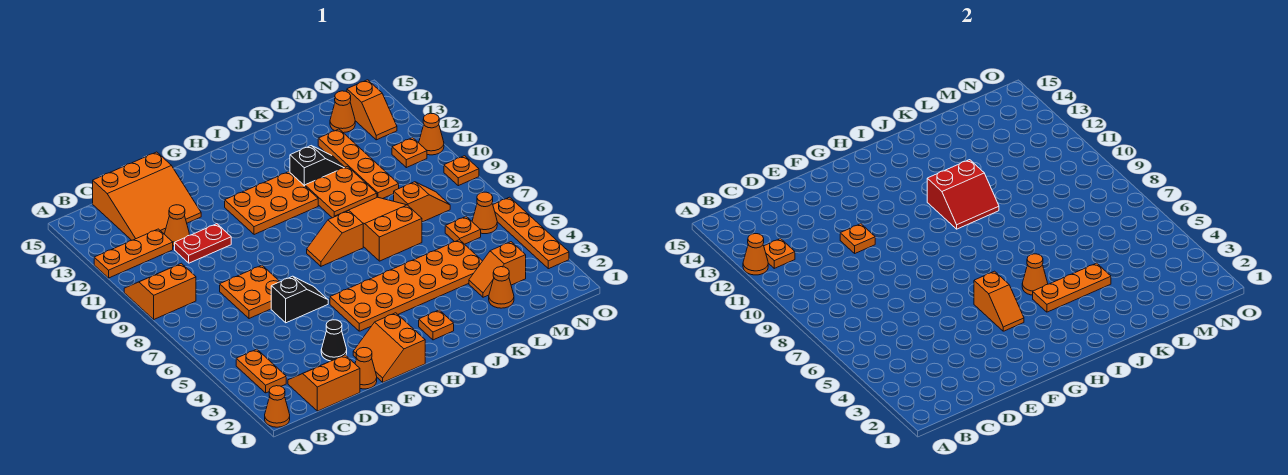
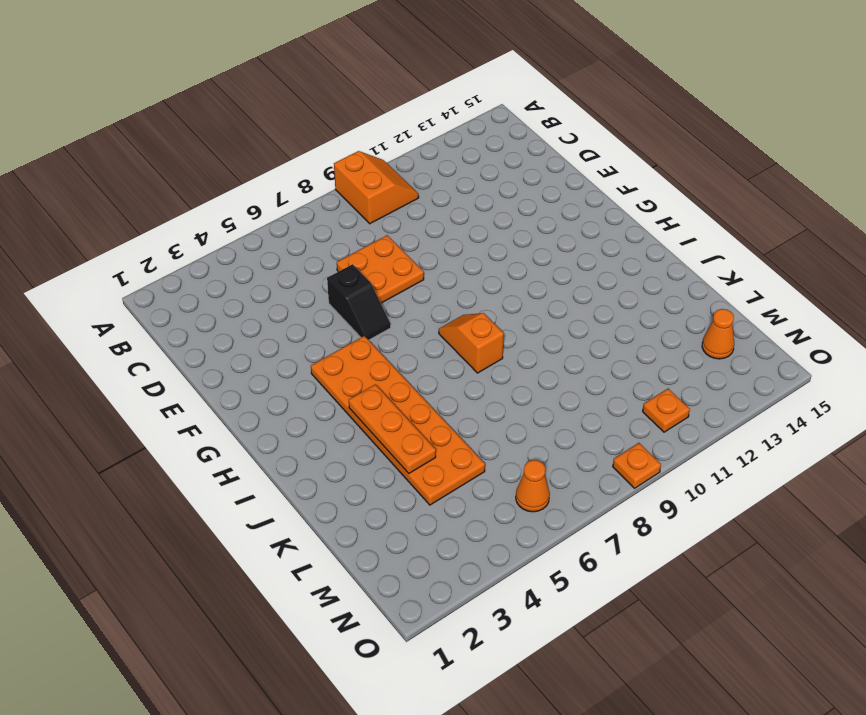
none -> orange cone A1 level 1
none -> orange plate A12:C12 level 1
none -> orange plate B3:B4 level 1
none -> orange slope C1:D2 level 1 top 1

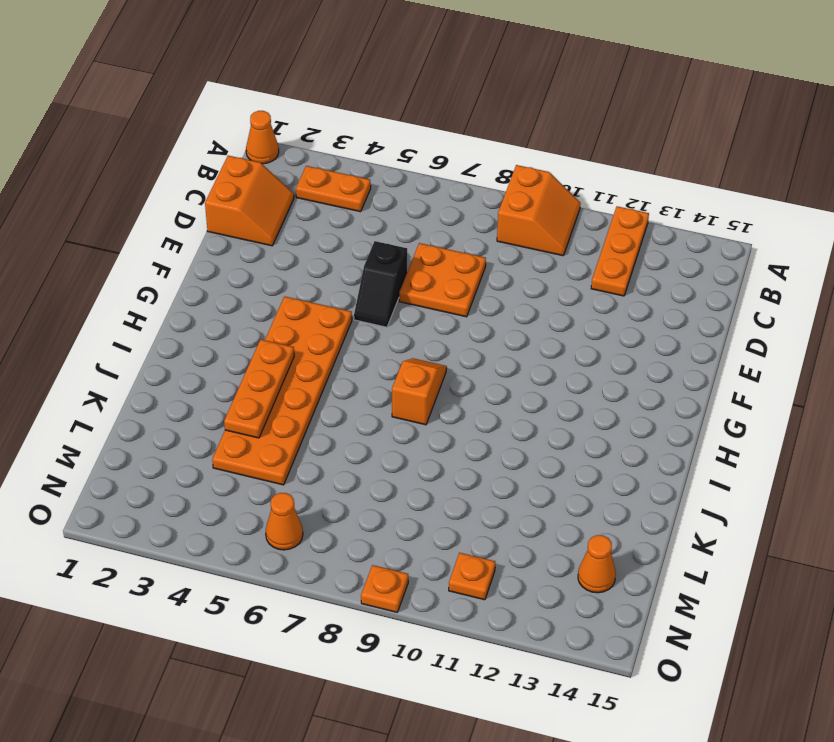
none -> orange slope C13:E15 level 1 top 15
none -> red plate D11:E11 level 1
none -> orange cone D12 level 1
none -> orange cone E1 level 1

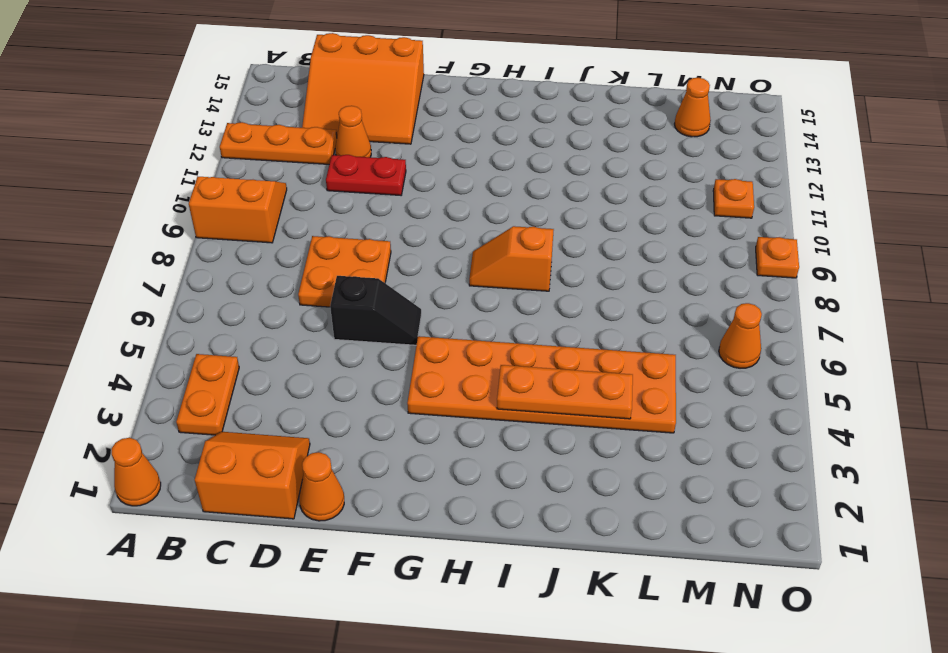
none -> black cone E3 level 1
none -> orange slope F1:G2 level 1 top G
none -> orange plate G11:I12 level 1
none -> orange plate I2 level 1

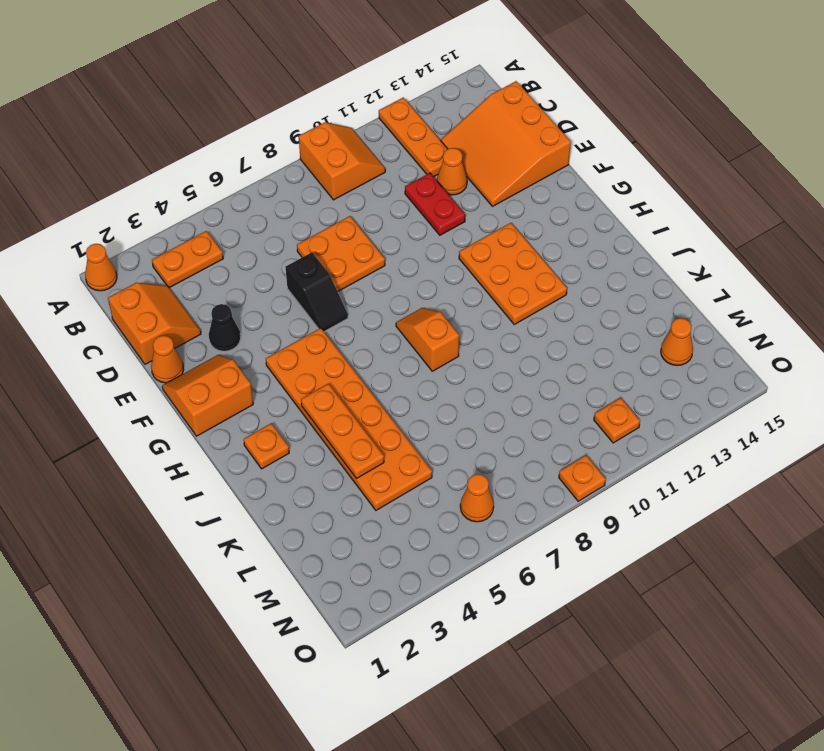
none -> orange slope J7:K9 level 1 top 7
none -> orange plate J10:K11 level 1
none -> black slope J12:K12 level 1 top J
none -> orange cone L2 level 1

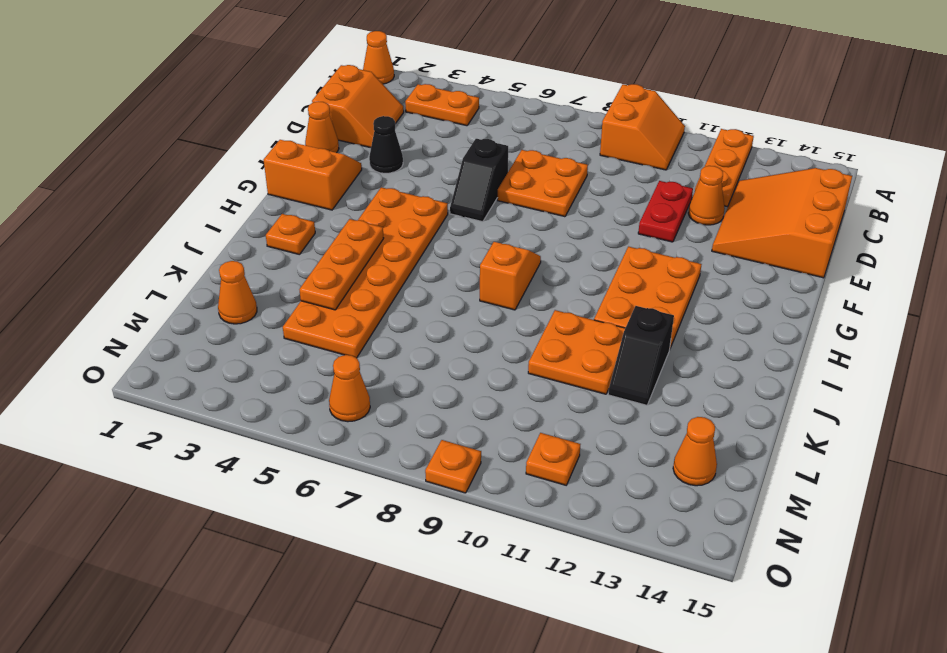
none -> orange slope J7:K9 level 1 top 7
none -> orange slope L3:M3 level 1 top M
none -> orange slope L8:M8 level 1 top L
none -> orange plate L10:L13 level 1

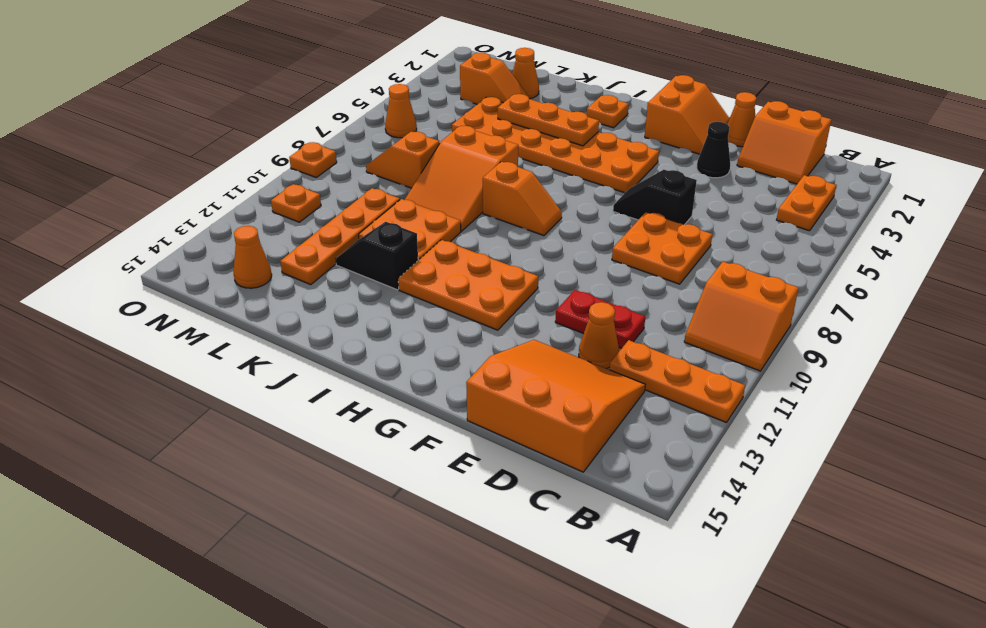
none -> orange cone A1 level 1
none -> orange plate M6 level 1
none -> orange slope N13:N14 level 1 top 14
none -> orange plate O3:O6 level 1

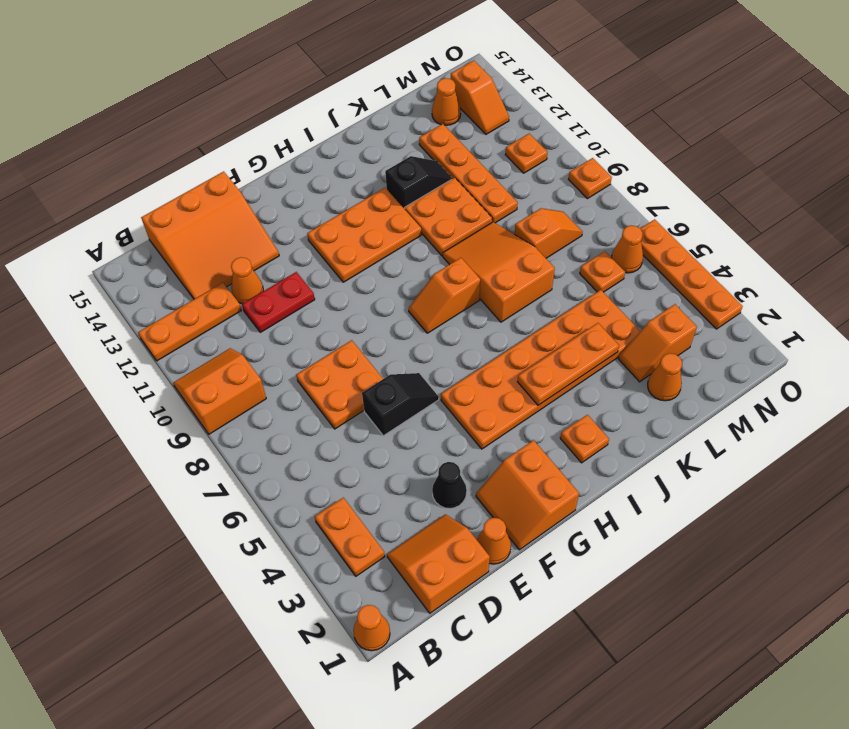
none -> orange cone O11 level 1
none -> orange cone A12 level 2
none -> orange plate B12 level 2
none -> orange plate E11 level 2

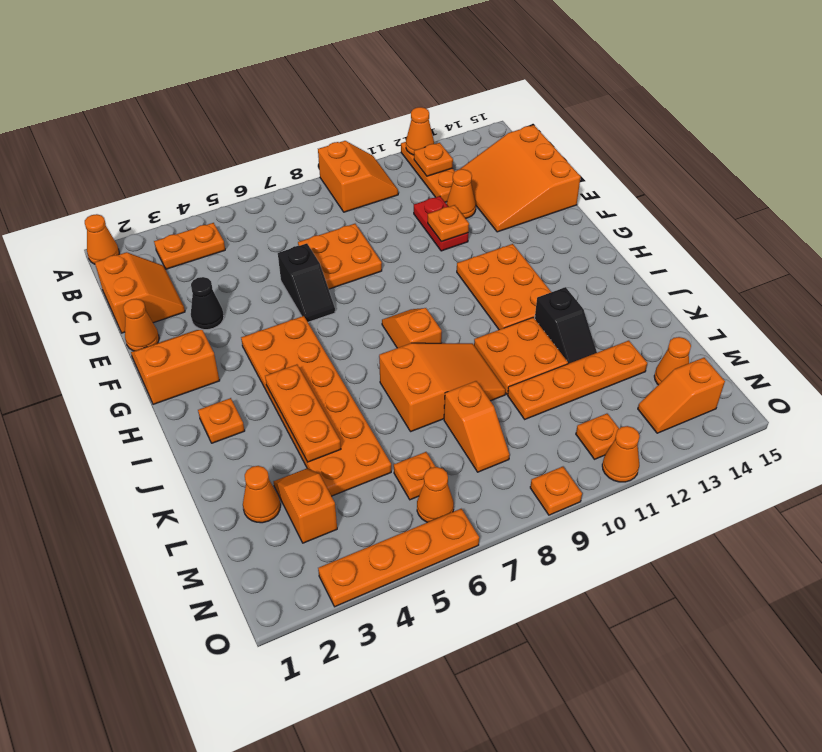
none -> orange slope G4:G5 level 2 top 5
none -> orange cone I5 level 2
none -> red slope I10:J11 level 2 top 11

